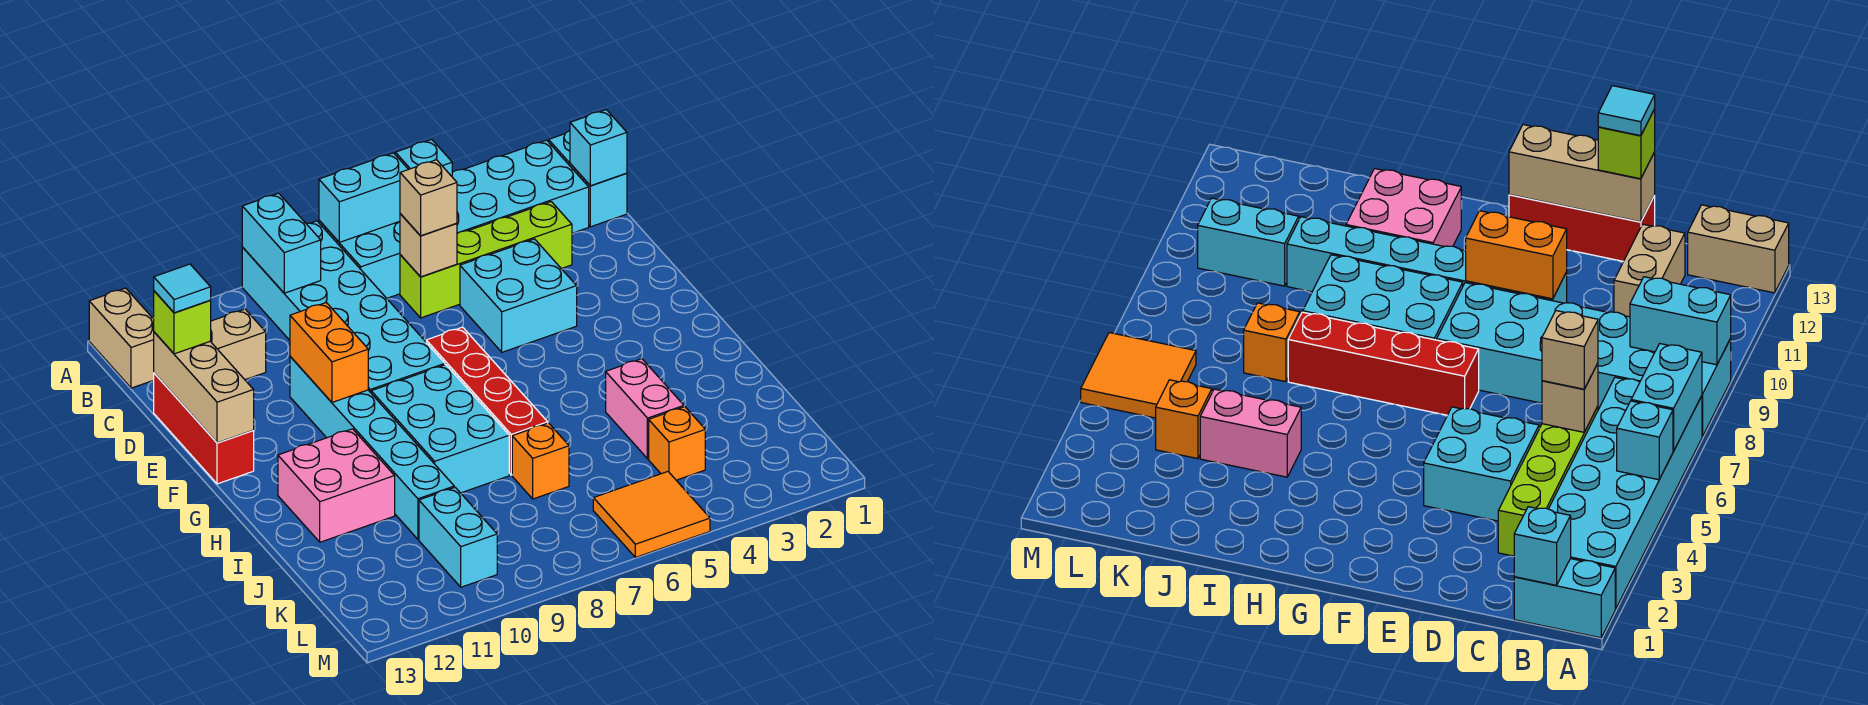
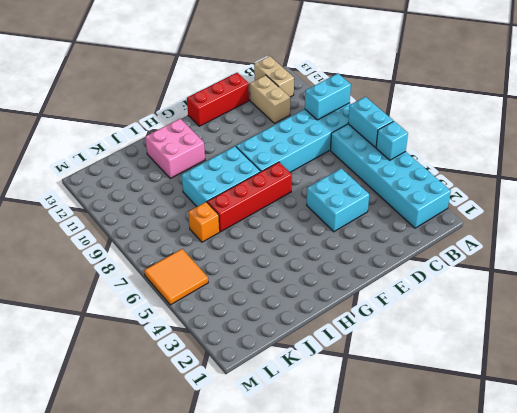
tan brick B12:B13 level 1 -> tan brick A13:B13 level 1
none -> cyan brick A1:B1 level 1
none -> lime brick C3:C6 level 1
none -> cyan brick E10:J10 level 1

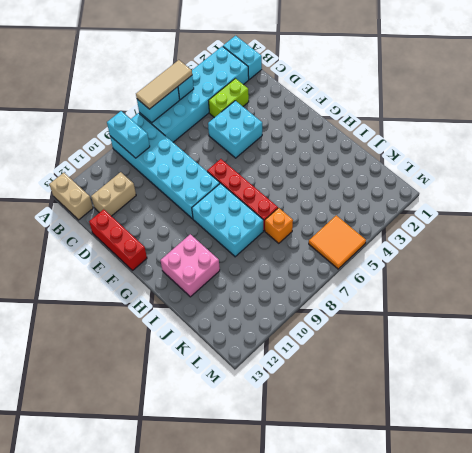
tan tile A5:A7 level 3 -> none
lime brick C3:C4 level 1 -> lime brick C3:C6 level 1
none -> cyan brick E10:J10 level 1
none -> pink brick I4:J4 level 1
none -> orange brick K4 level 1

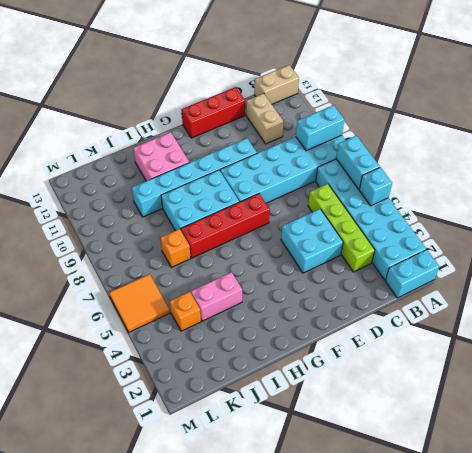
none -> cyan brick K10:L10 level 1
none -> cyan brick B1 level 2
none -> tan brick C6 level 2

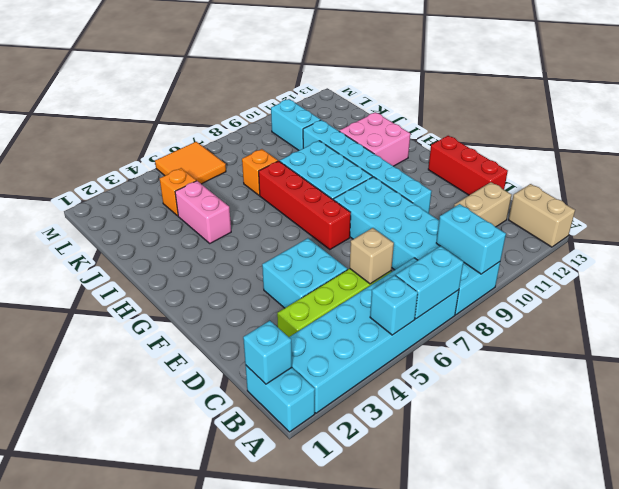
none -> tan brick D13:F13 level 2
none -> orange brick E10:F10 level 2
none -> tan brick C6 level 3

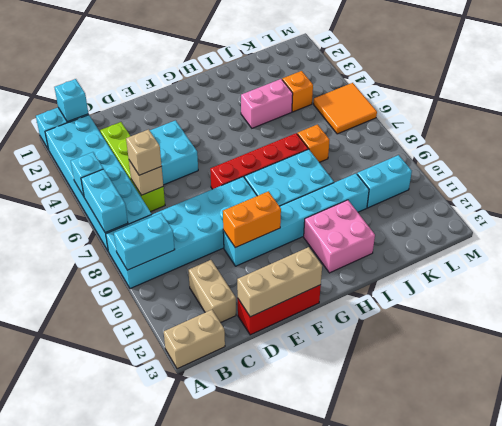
none -> lime brick D13 level 3
none -> cyan tile D13 level 4

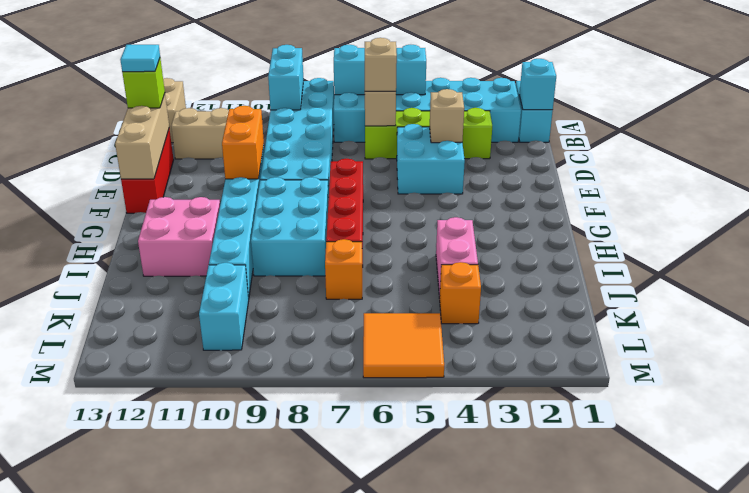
tan brick D4 level 2 -> none

